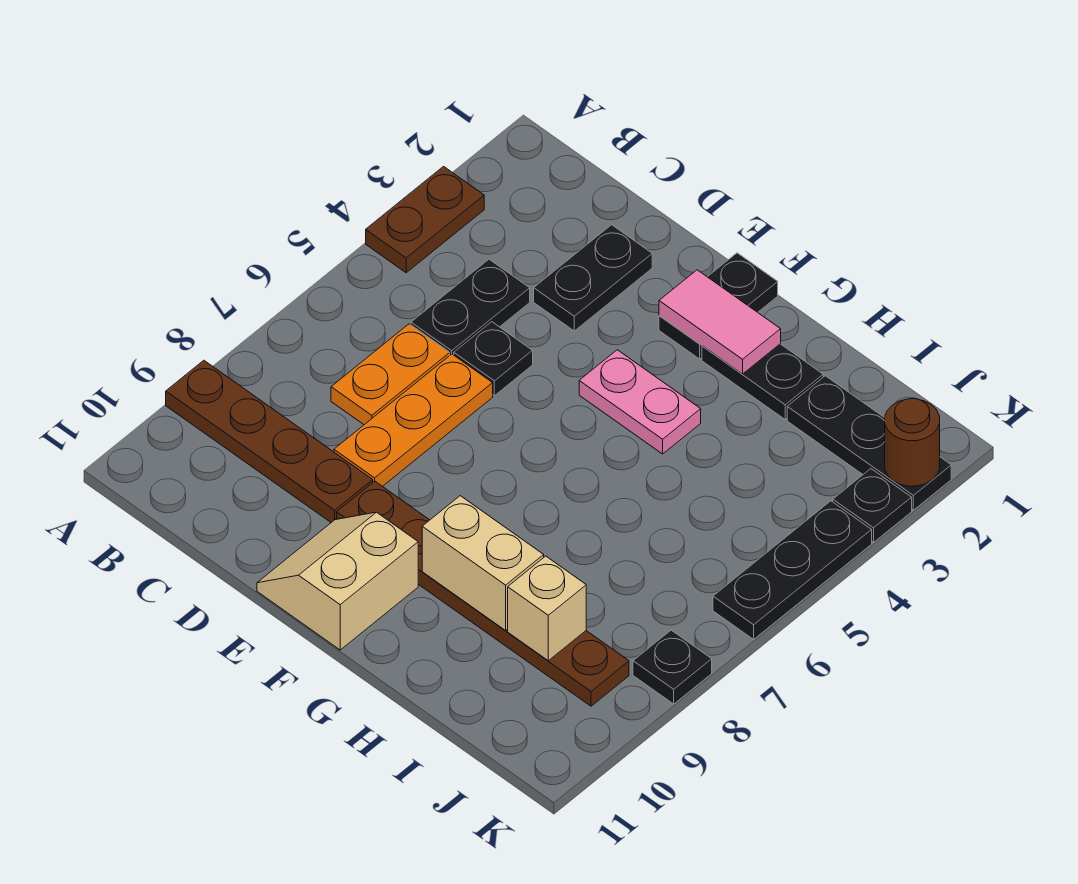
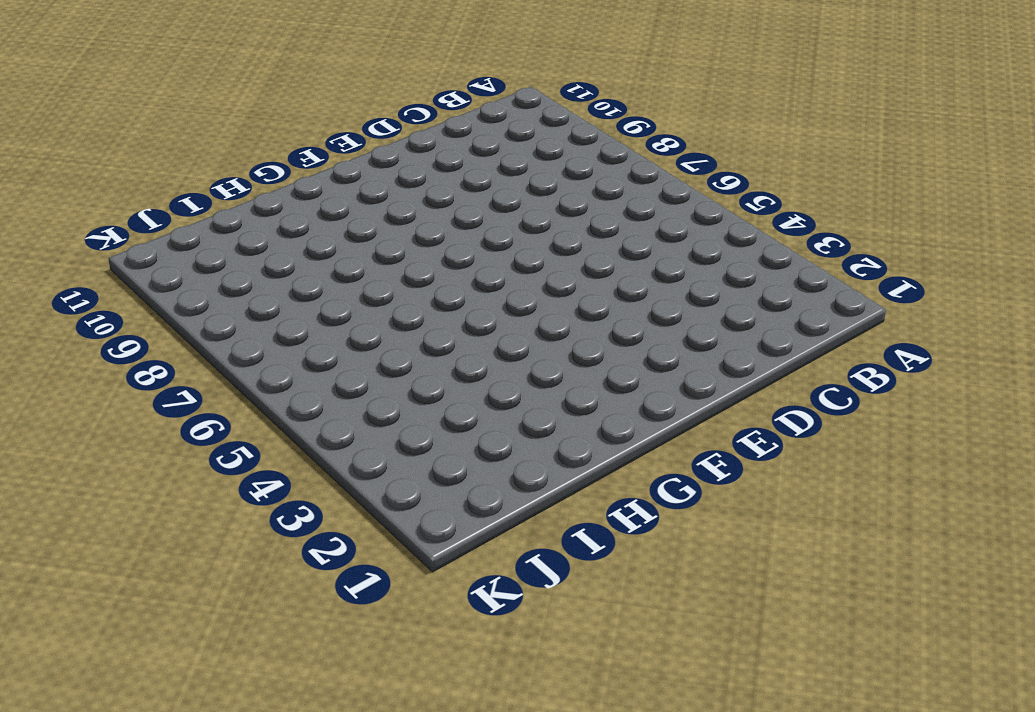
none -> brown plate A3:A4 level 1
none -> brown plate A9:D9 level 1
none -> black plate C4:C5 level 1

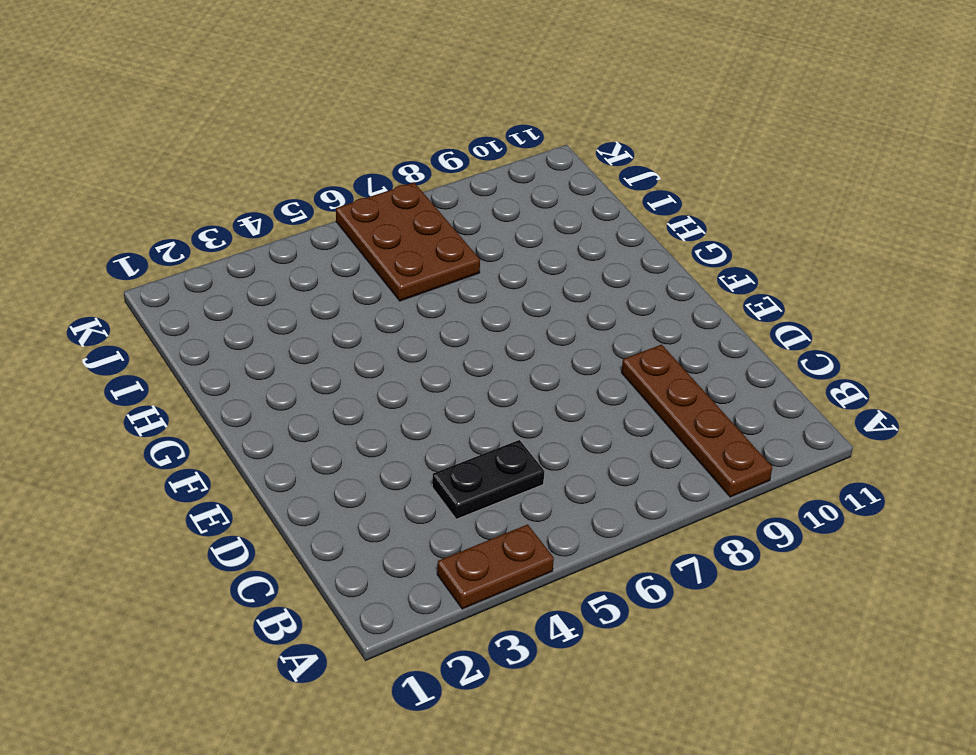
brown plate I6:K7 level 1 -> black plate K4:K6 level 1
none -> orange plate C6:C7 level 1
none -> black plate D2:D3 level 1
none -> black plate D5 level 1

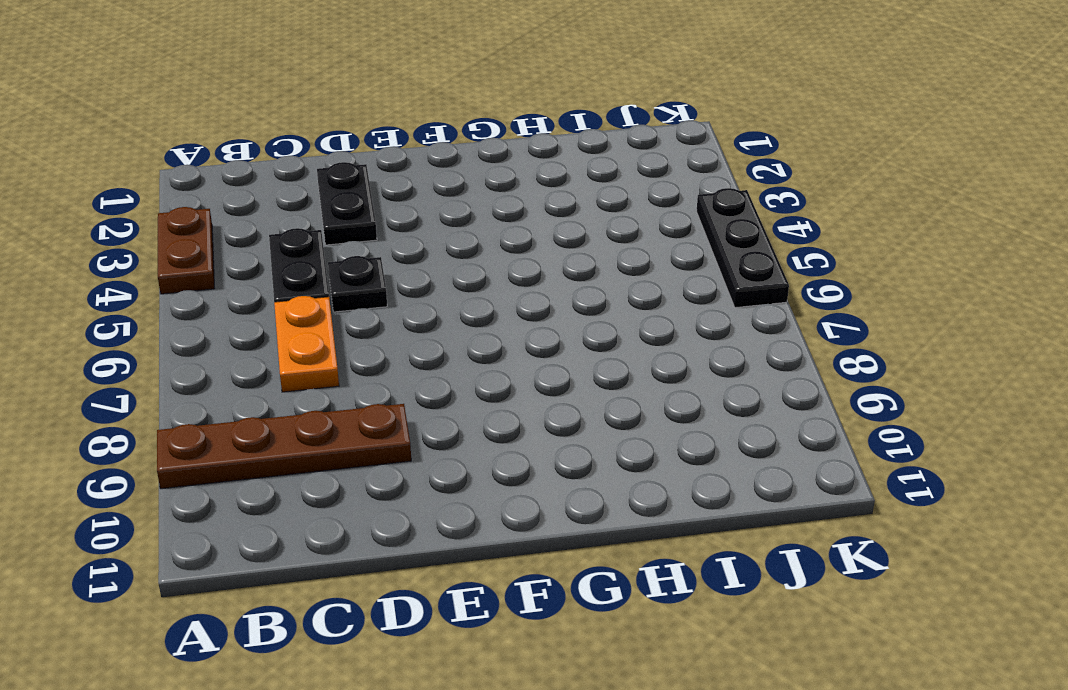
none -> orange plate D6:D8 level 1
none -> brown plate E9:J9 level 1
none -> tan slope E10:F11 level 1 top F

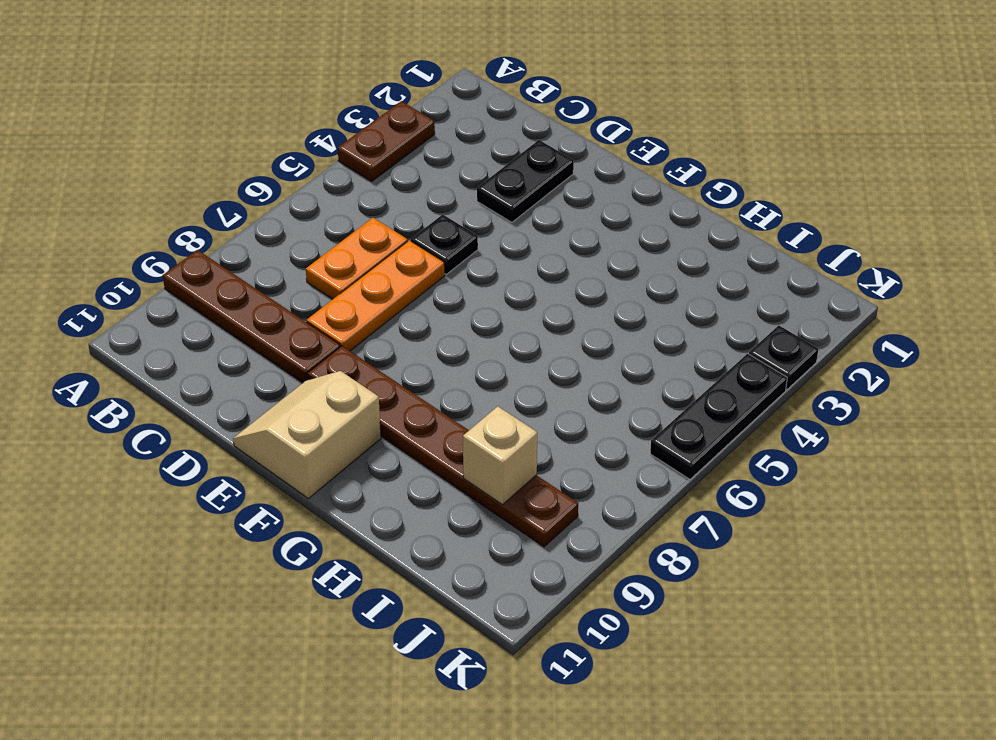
none -> black plate C4:C5 level 1
none -> black plate F1:F2 level 1
none -> pink plate F4:G4 level 1

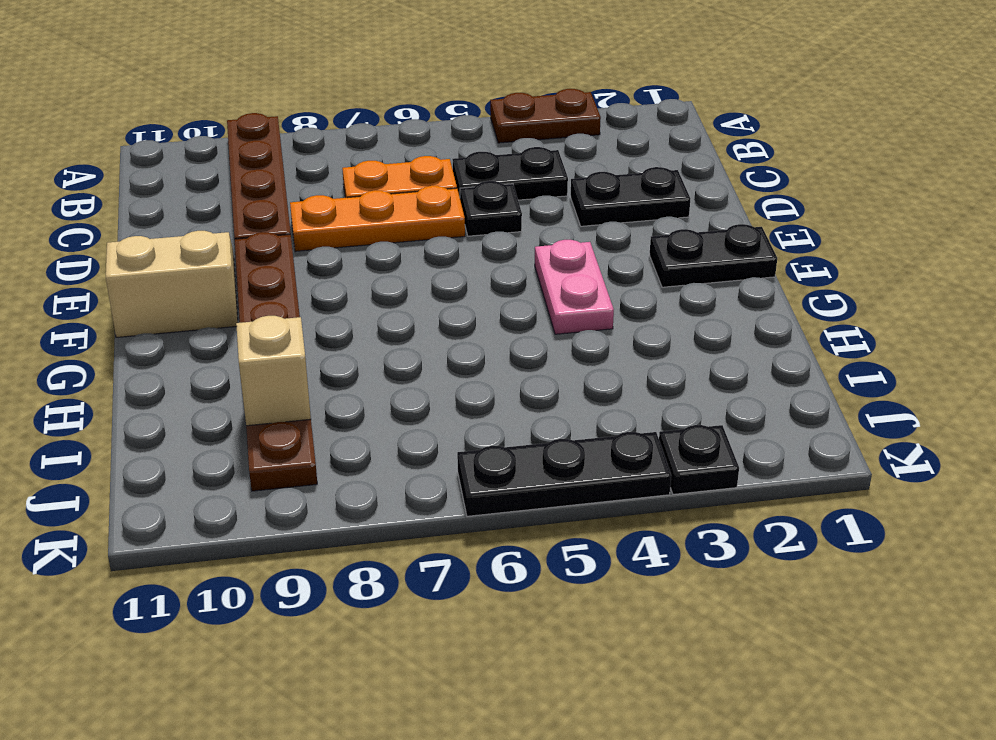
none -> black plate G2:H2 level 1
none -> black plate I2:K2 level 1
none -> black plate K8 level 1

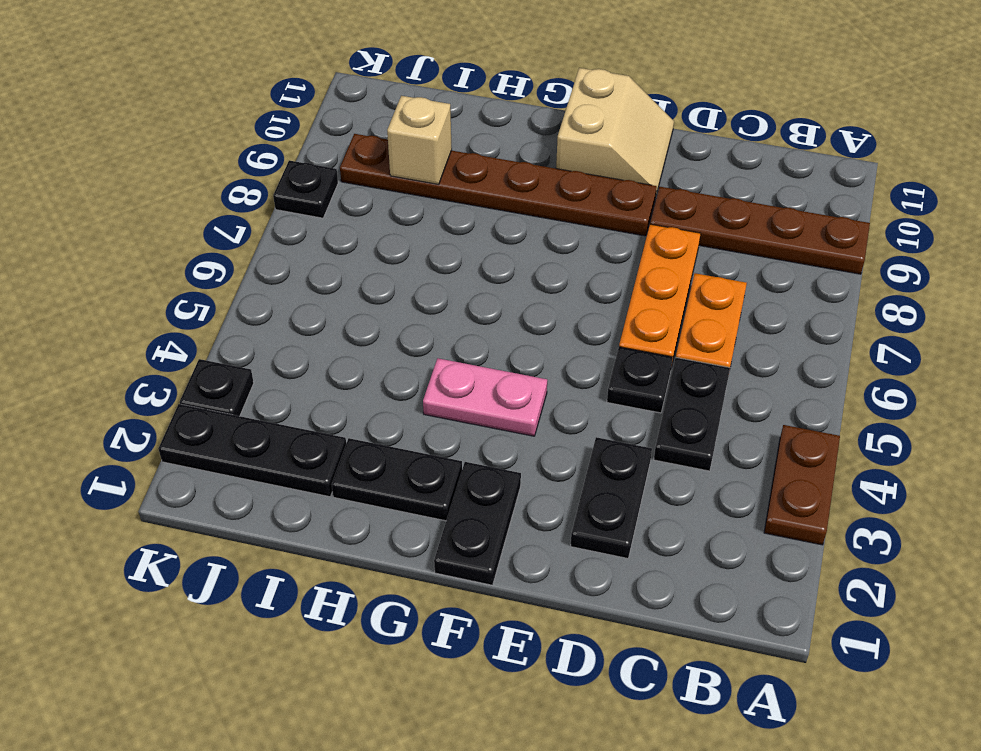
none -> black plate K4:K6 level 1
none -> pink tile F2:G2 level 2
none -> tan brick G9:H9 level 2

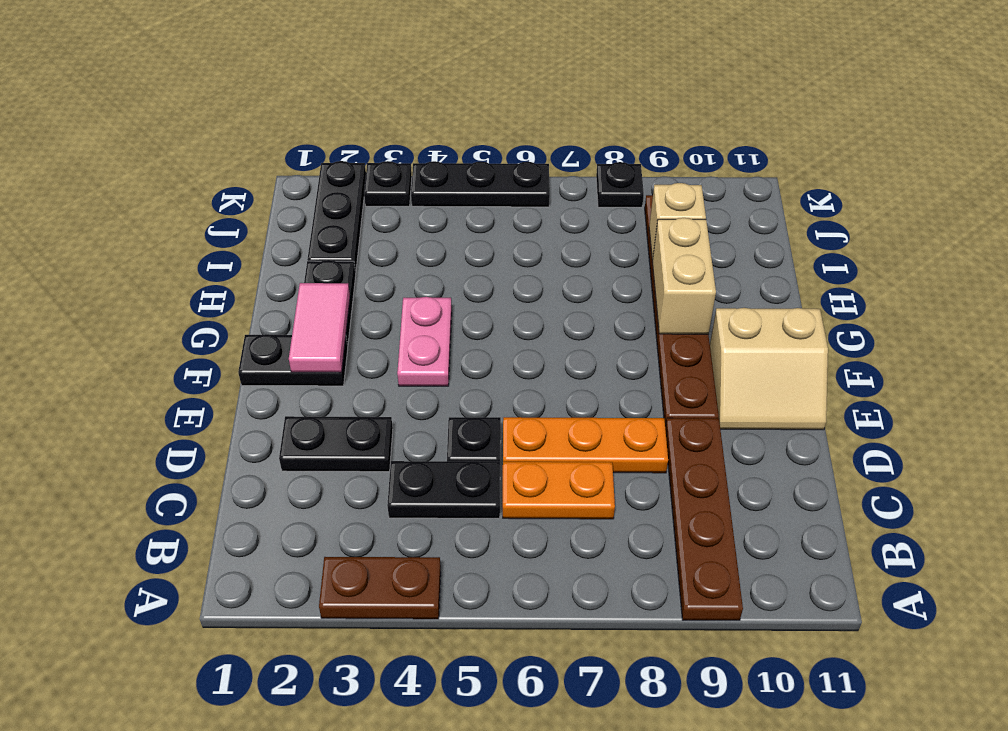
none -> brown round brick K2 level 2

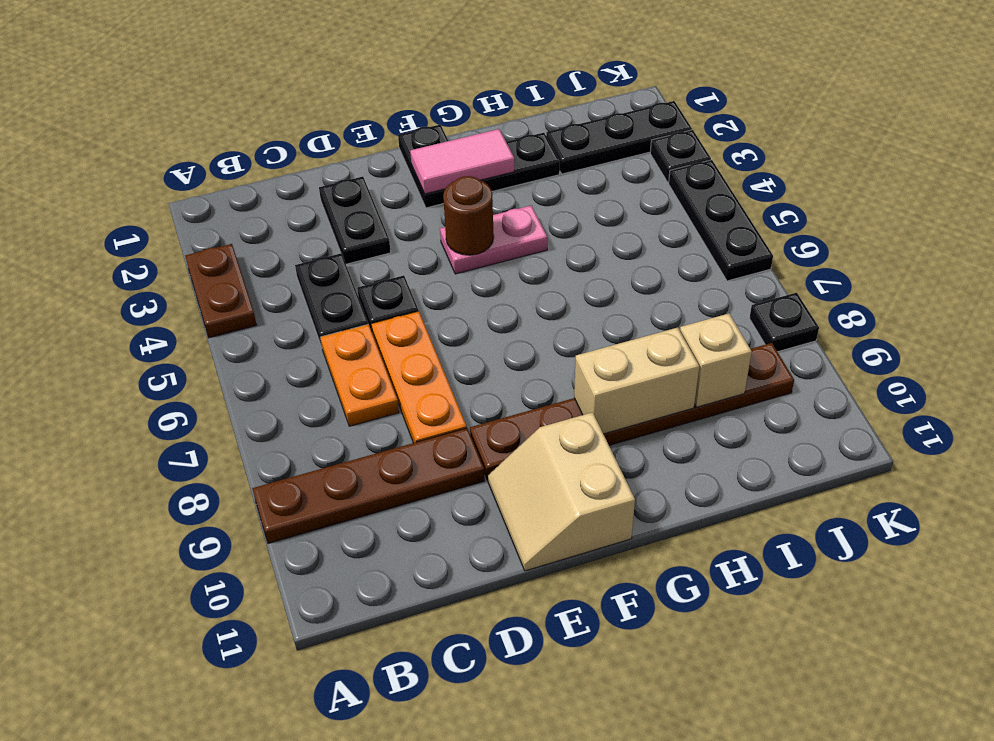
brown round brick F4 level 2 -> brown round brick K2 level 2

